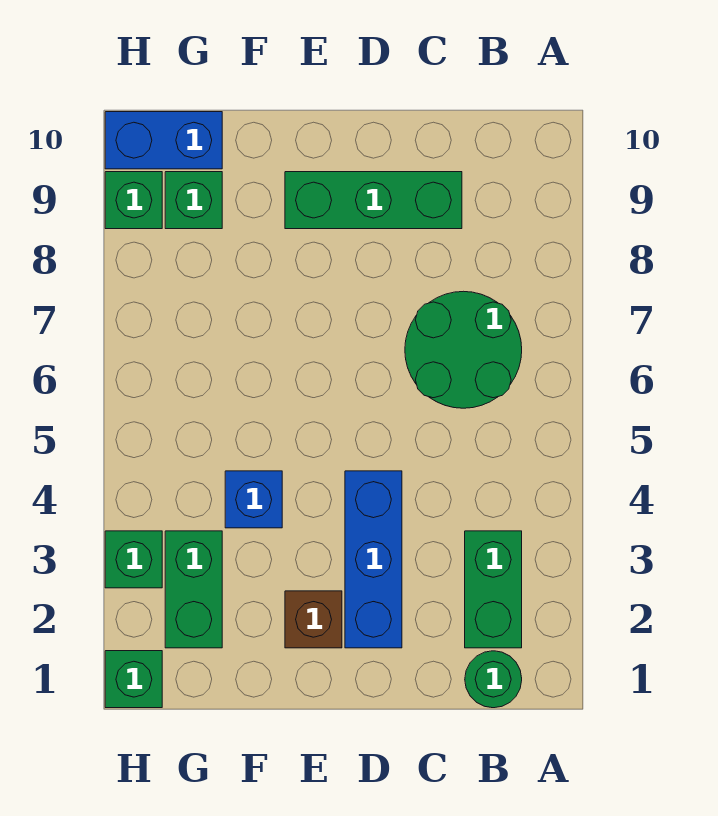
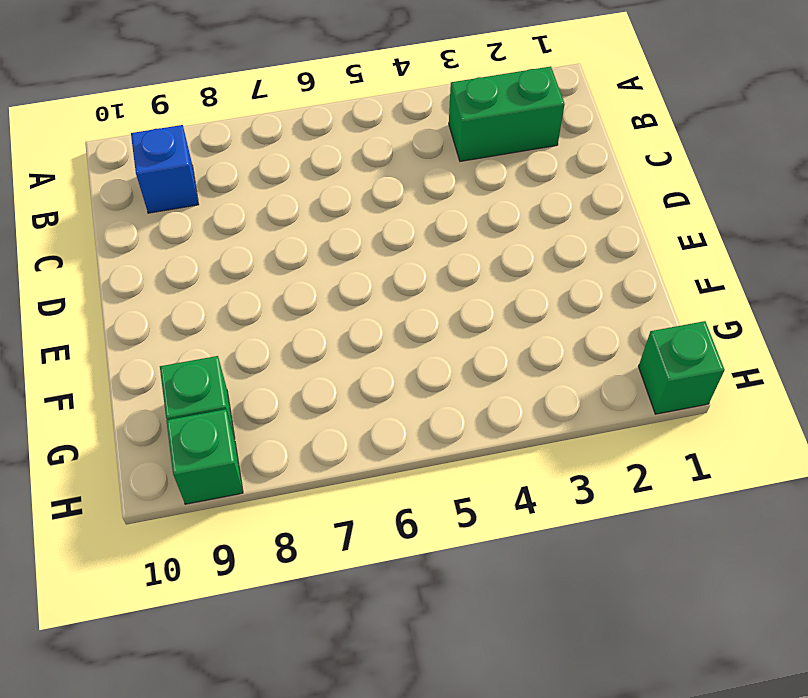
blue brick B9 level 1 -> blue brick F4 level 1
none -> green round brick B1 level 1
none -> green round brick B6:C7 level 1
none -> green brick C9:E9 level 1

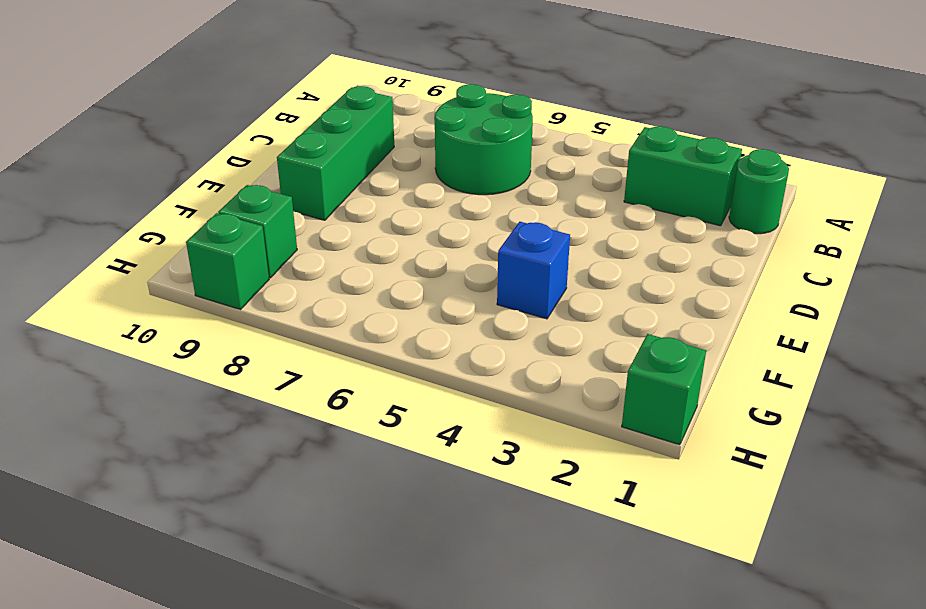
none -> blue brick D2:D4 level 1
none -> brown brick E2 level 1
none -> green brick G2:G3 level 1

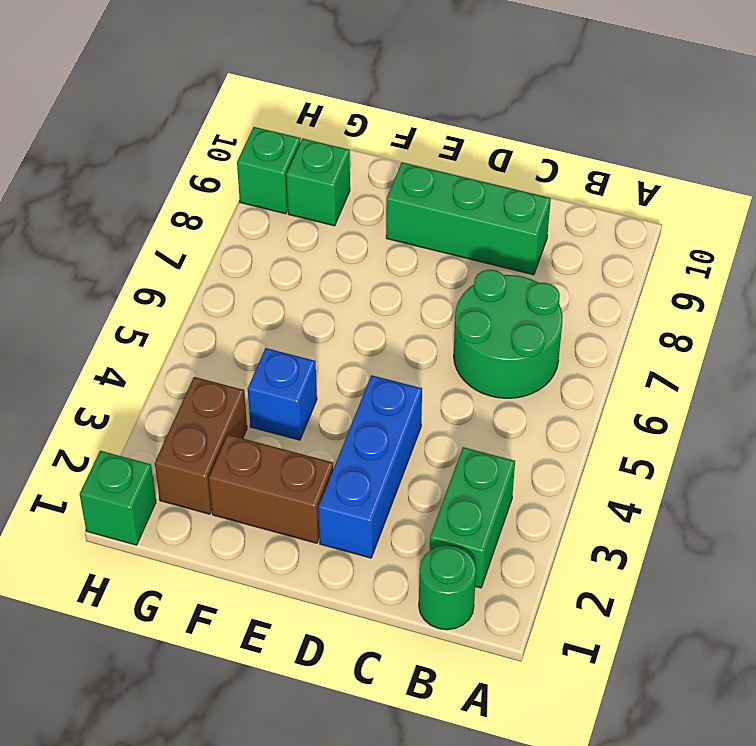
brown brick E2:F2 level 1 -> brown brick E2 level 1
brown brick G2:G3 level 1 -> green brick G2:G3 level 1
none -> blue brick G10:H10 level 1
none -> green brick H3 level 1

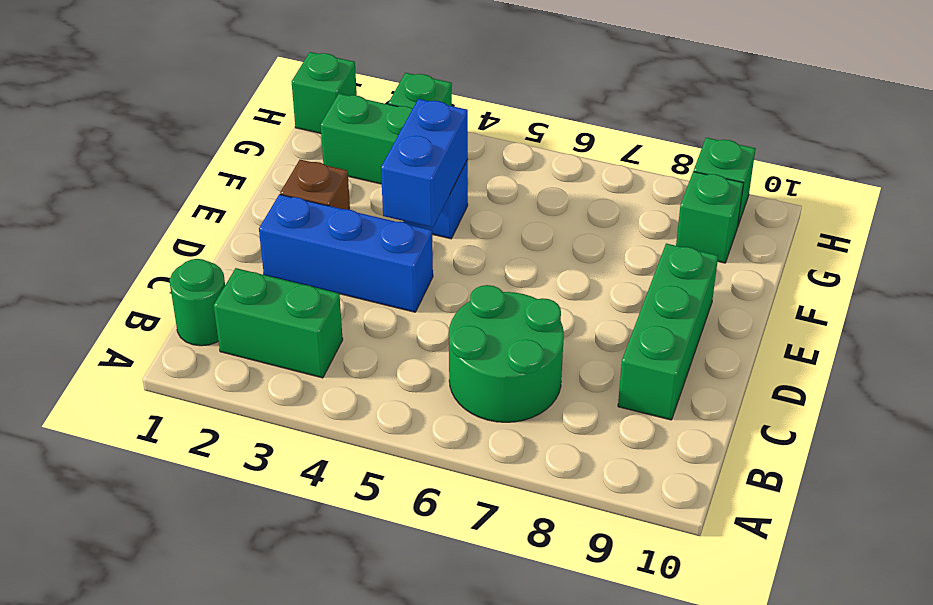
blue brick E4:F4 level 2 -> blue brick G10:H10 level 1

